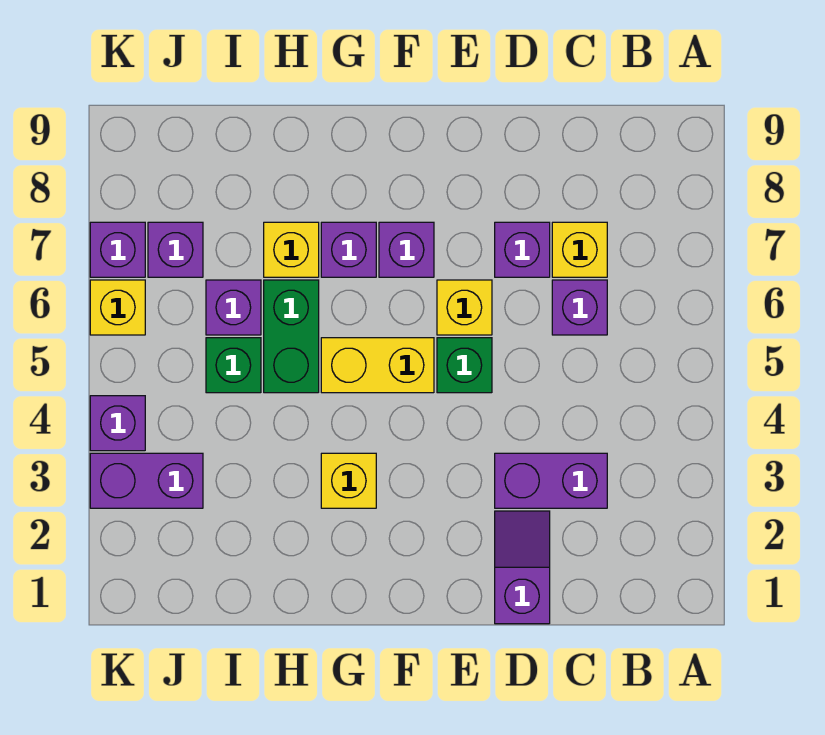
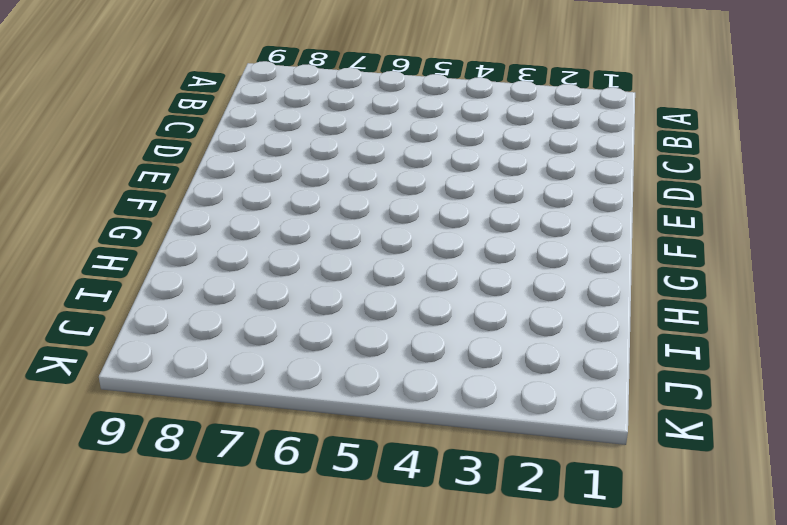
none -> purple brick C3:D3 level 1
none -> purple brick C6 level 1
none -> yellow brick C7 level 1

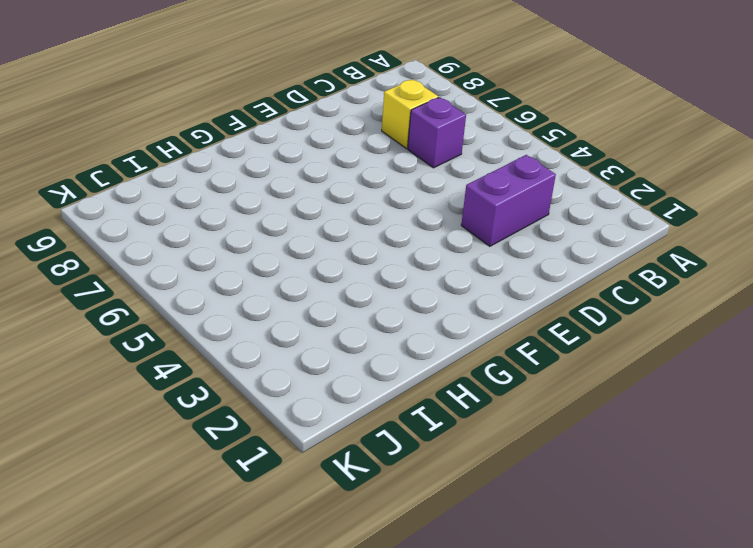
none -> purple slope D1:D2 level 1 top 1
none -> purple brick D7 level 1
none -> green brick E5 level 1

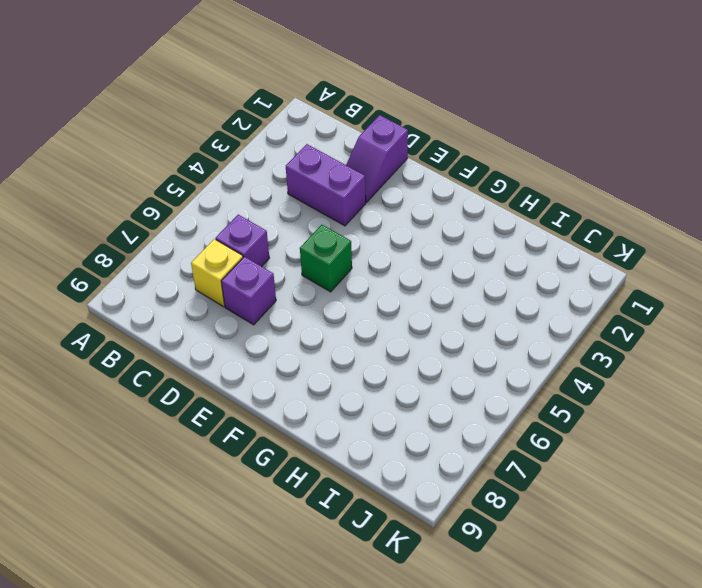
none -> yellow brick E6 level 1
none -> yellow brick F5:G5 level 1
none -> purple brick F7 level 1

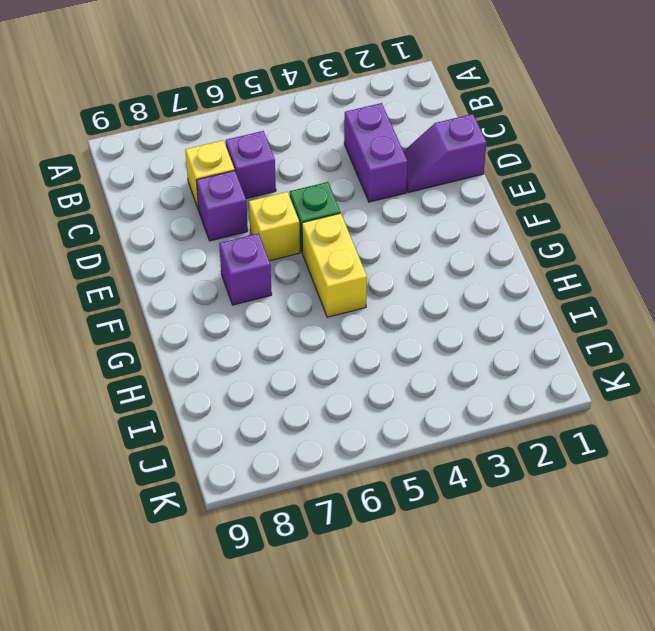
none -> yellow brick G3 level 1
none -> purple brick G7 level 1
none -> green brick H5:H6 level 1

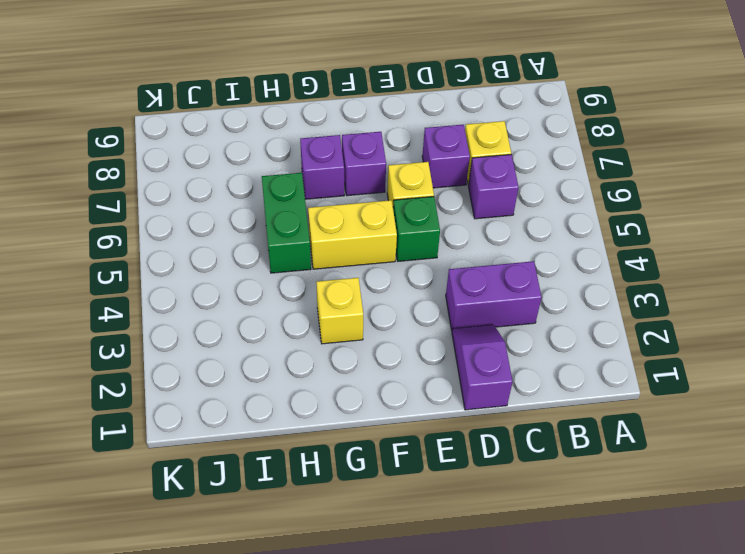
none -> yellow brick H7 level 1
none -> green brick I5 level 1
none -> purple brick I6 level 1

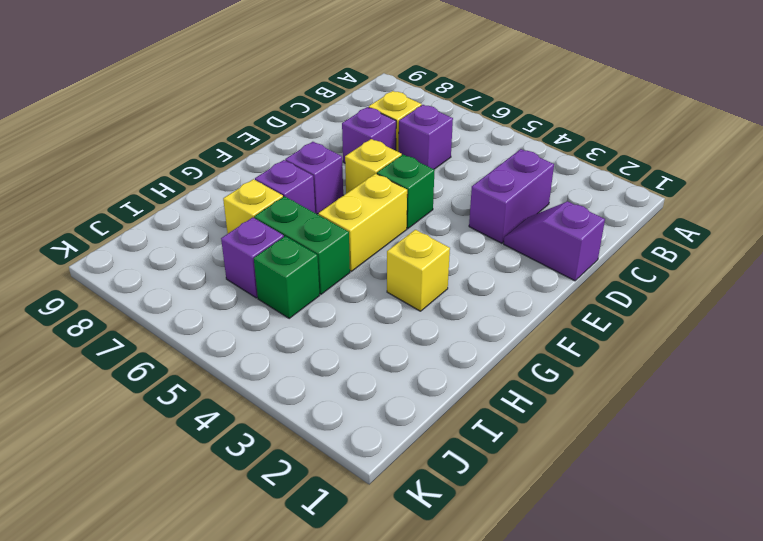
none -> purple brick J3:K3 level 1
none -> purple brick J7 level 1
none -> purple brick K4 level 1

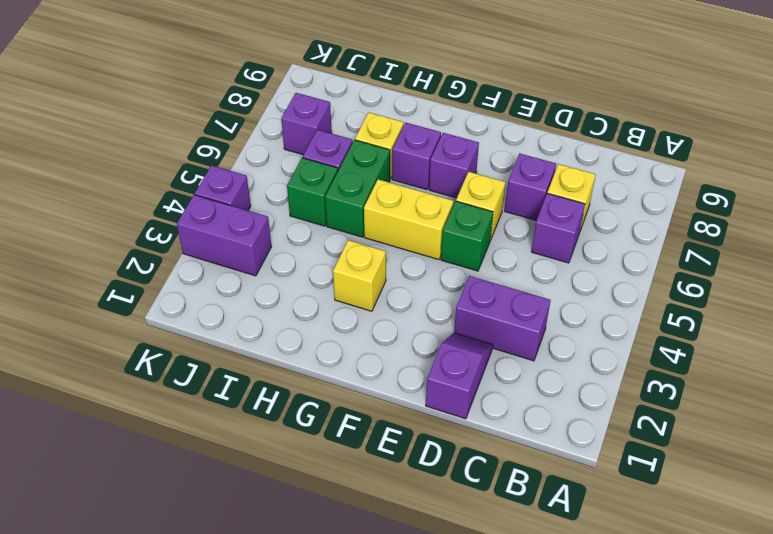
none -> yellow brick K6 level 1
none -> purple brick K7 level 1

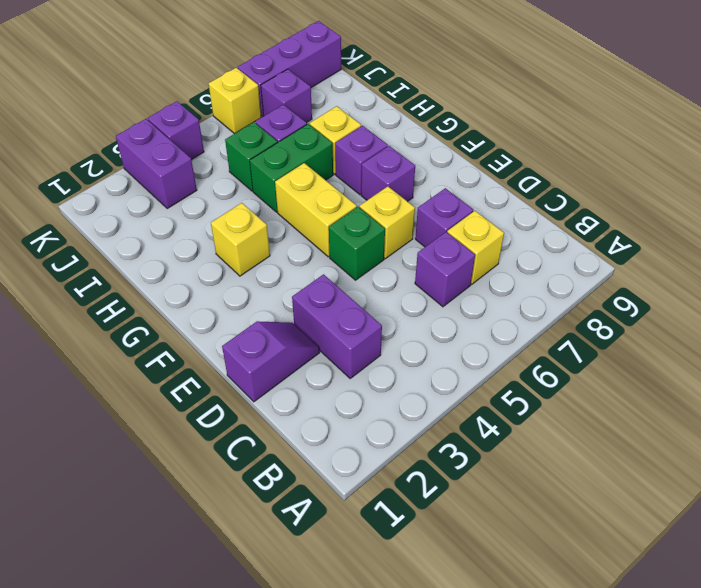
purple brick K7:K9 level 1 -> purple brick K7 level 1

